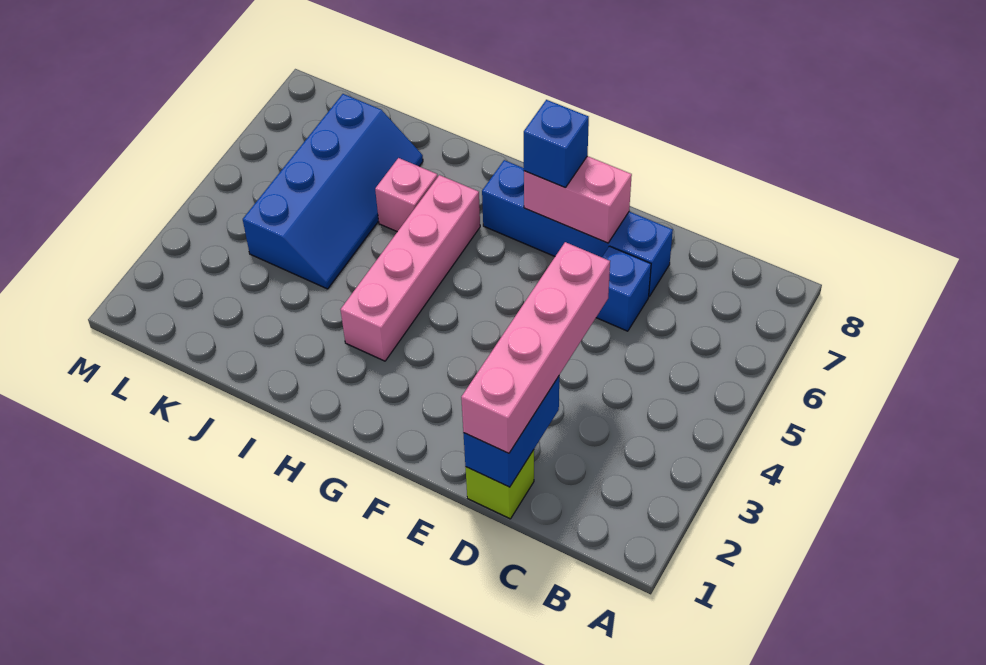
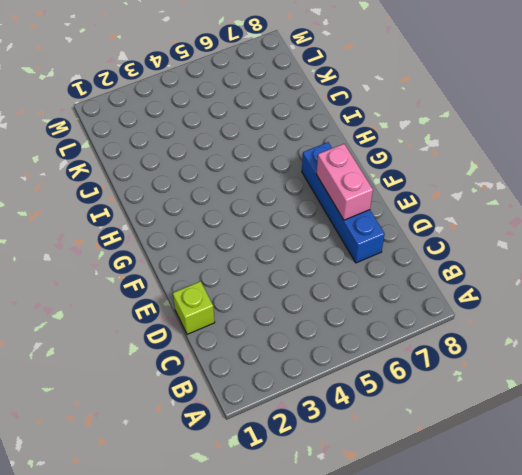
none -> blue brick D6 level 1
none -> pink brick H3:H6 level 1

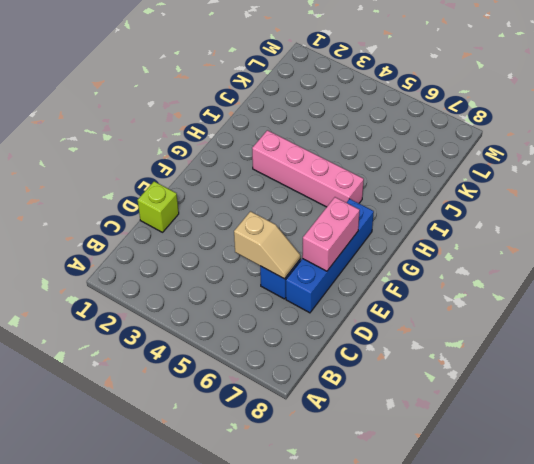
tan slope D5:D6 level 2 top 5 -> none
none -> pink brick I6 level 1
none -> blue slope J4:K7 level 1 top K

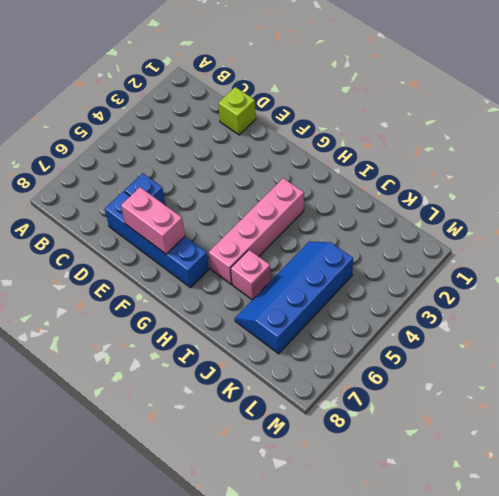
none -> blue brick D1:D2 level 2
none -> pink brick D1:D4 level 3

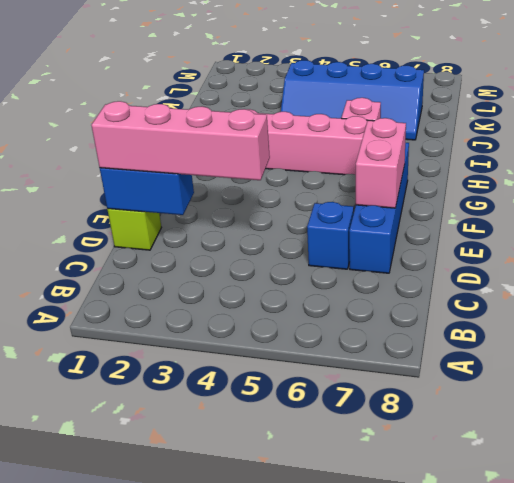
none -> blue brick F7 level 3

